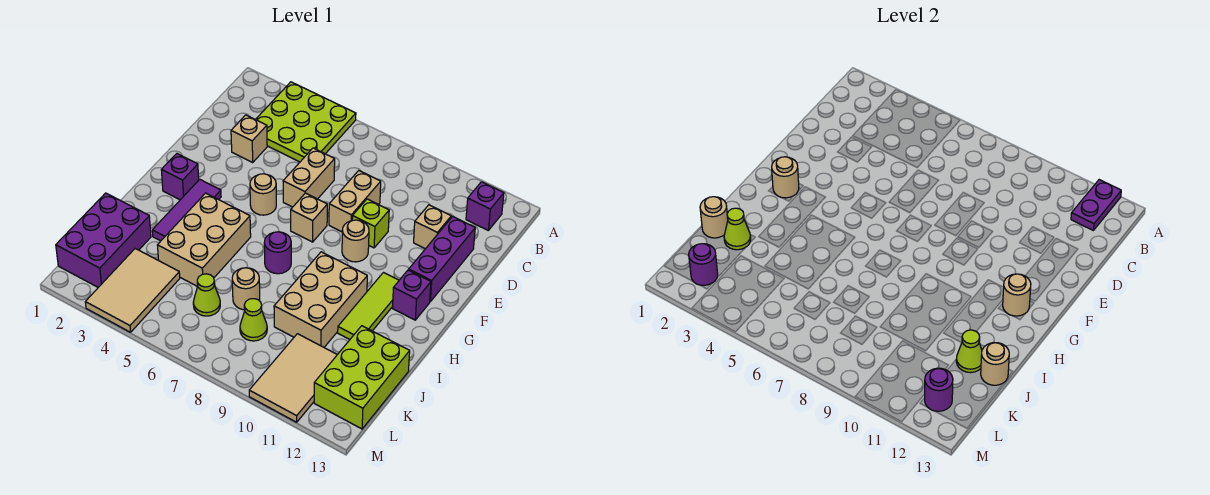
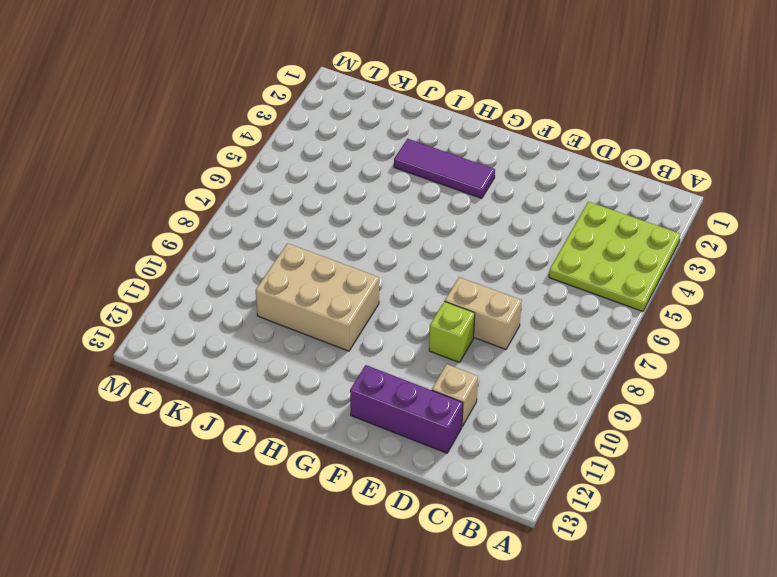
none -> purple brick B12 level 1
none -> tan brick D3 level 1
none -> tan brick D6:E6 level 1
none -> tan round brick F5 level 1

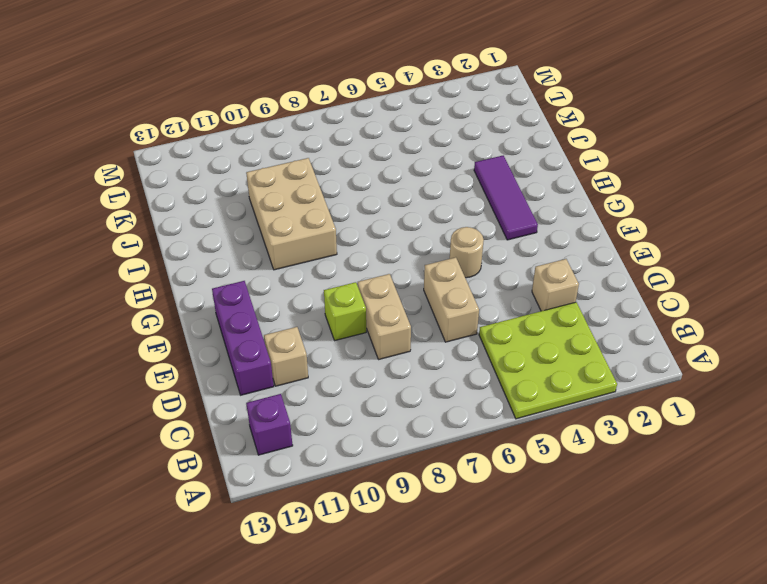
none -> tan brick F7 level 1
none -> tan round brick F9 level 1
none -> purple brick G2 level 1
none -> lime tile G11:I11 level 1

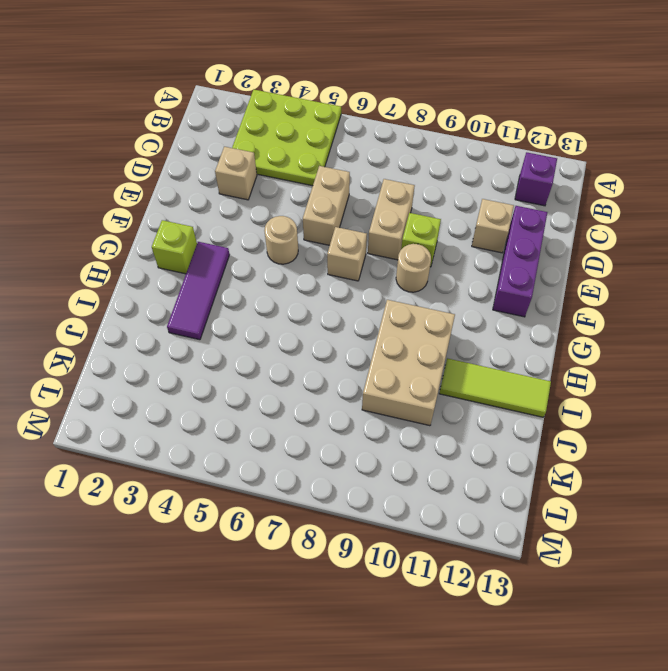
lime brick G2 level 1 -> purple brick G2 level 1
lime tile I11:I13 level 1 -> lime tile G11:I11 level 1
none -> purple brick G12 level 1
none -> tan brick H4:J5 level 1
none -> purple round brick H7 level 1
none -> purple brick J1:L2 level 1

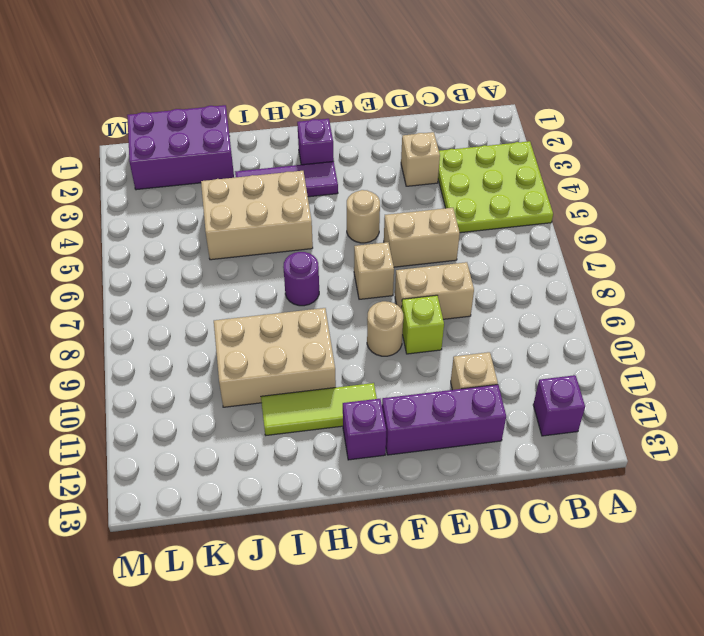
none -> tan round brick J7 level 1
none -> lime brick J12:L13 level 1
none -> tan tile K3:M4 level 1
none -> lime cone K6 level 1

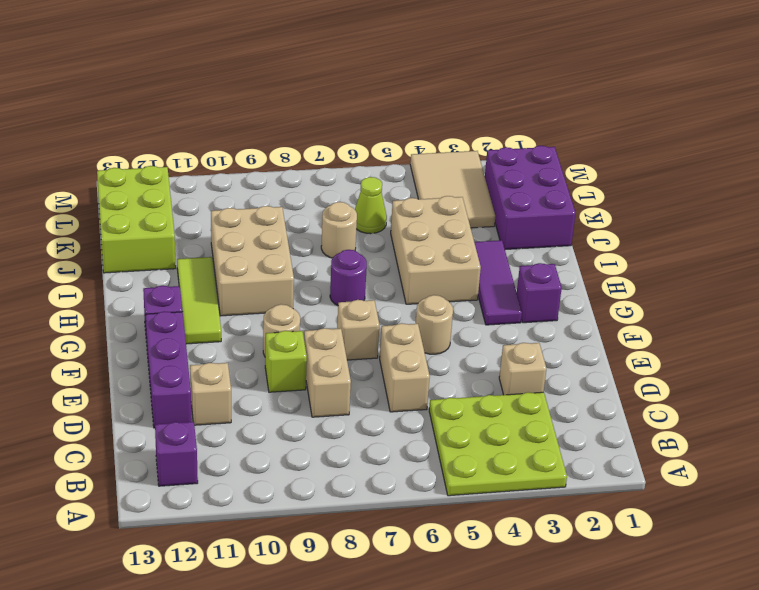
none -> lime cone K8 level 1
none -> tan tile K10:M11 level 1
none -> purple plate A12:B12 level 2
none -> tan round brick G2 level 2

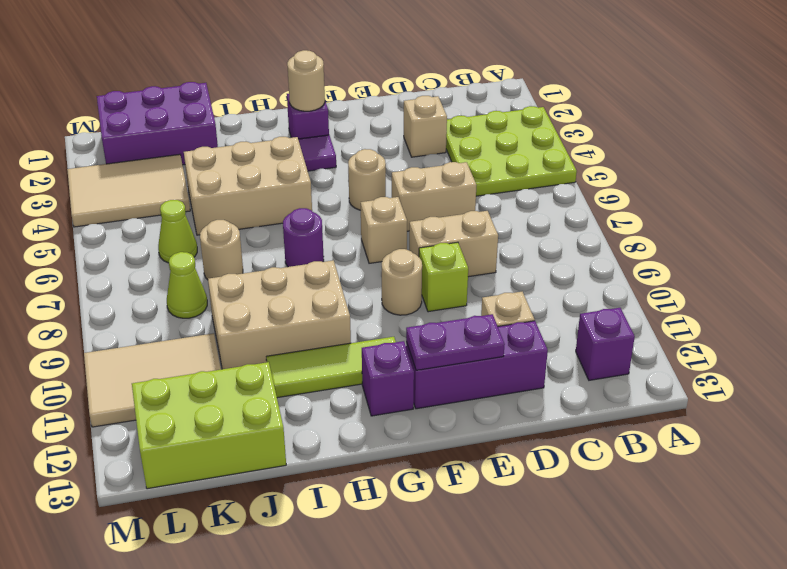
purple plate E12:F12 level 2 -> purple plate A12:B12 level 2
none -> tan round brick G12 level 2
none -> tan round brick J1 level 2
none -> lime cone J2 level 2
none -> lime cone J12 level 2

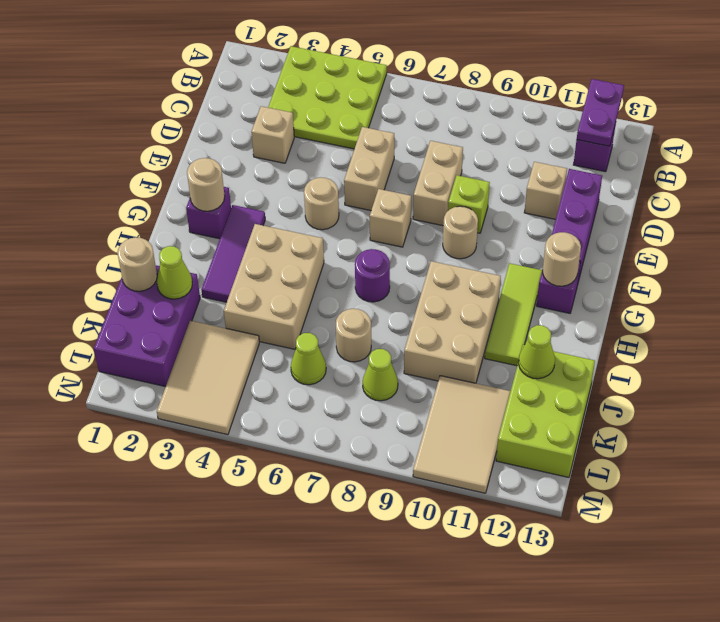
none -> tan round brick J13 level 2
none -> purple round brick L2 level 2
none -> purple round brick L12 level 2

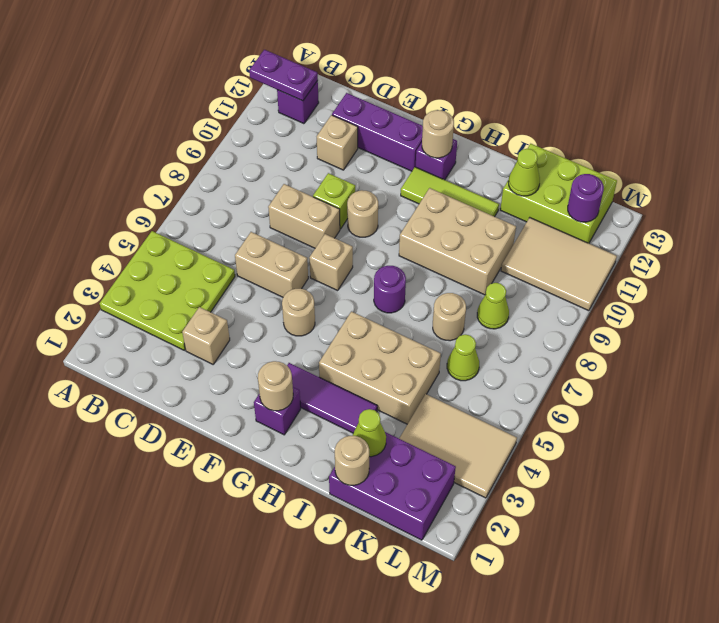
none -> tan round brick J13 level 2
none -> purple round brick L2 level 2

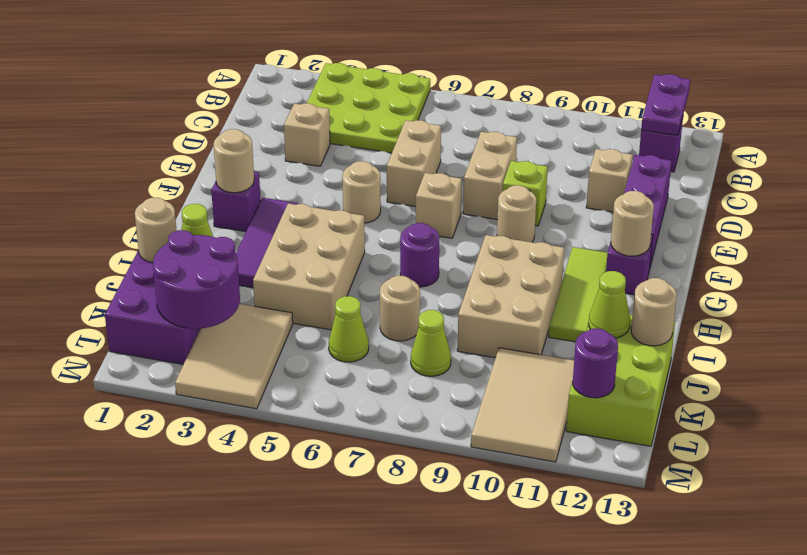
purple round brick K2:L3 level 2 -> purple round brick L2 level 2

